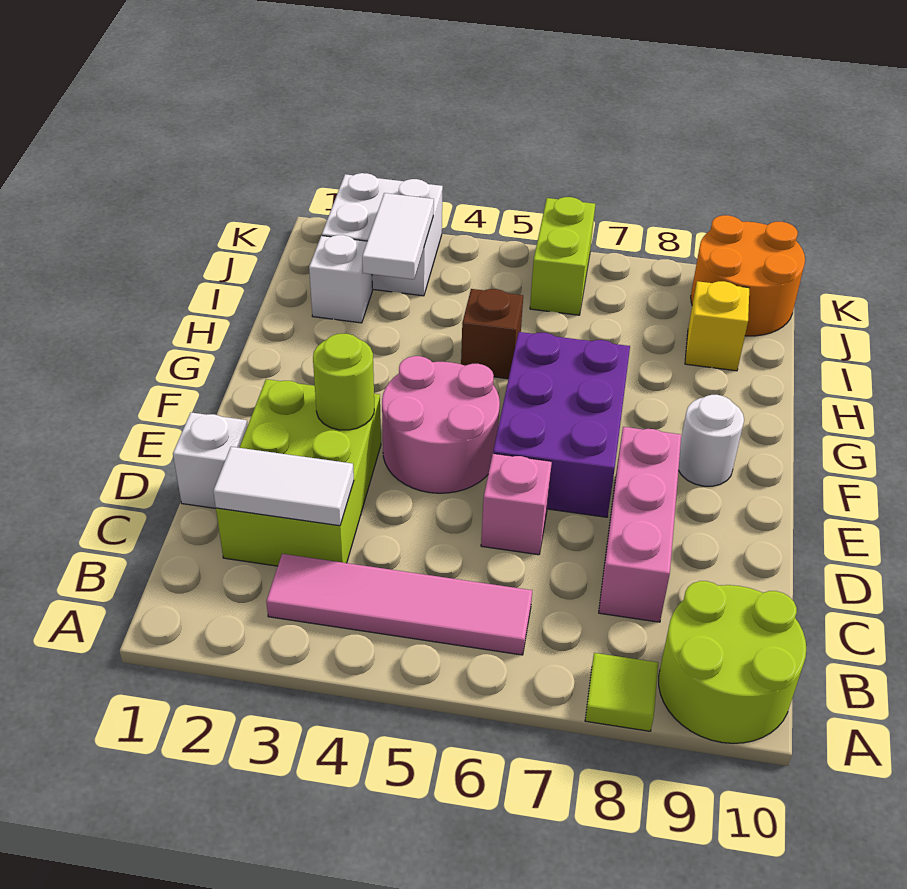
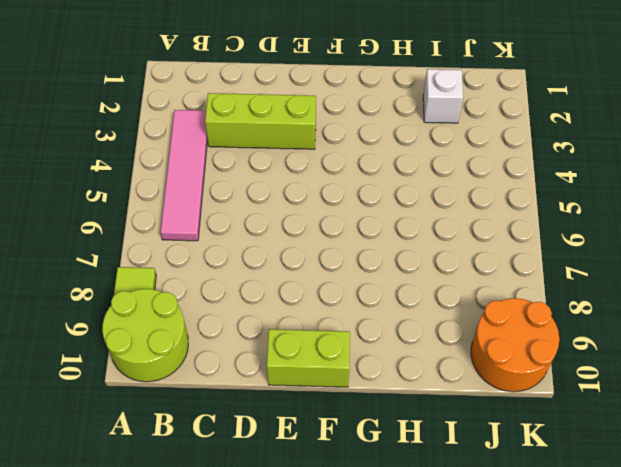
lime brick C3:E3 level 1 -> lime brick C2:E3 level 1
lime brick E10:F10 level 1 -> lime brick J6:K6 level 1
none -> pink brick C8:E8 level 1
none -> white brick D1 level 1
none -> pink brick D6 level 1

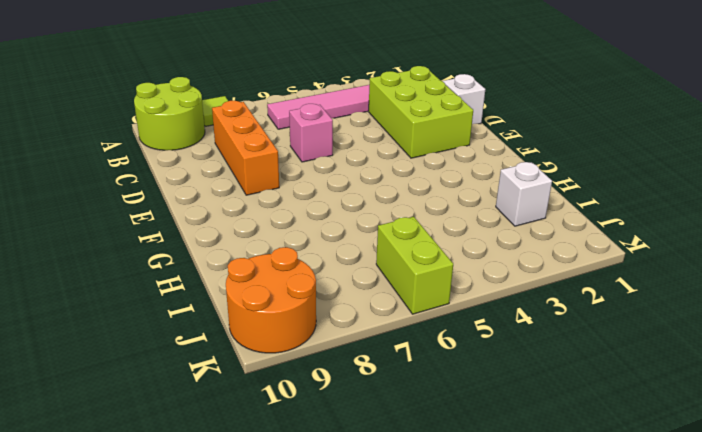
orange brick C8:E8 level 1 -> pink brick C8:E8 level 1
none -> pink round brick E4:F5 level 1
none -> purple brick E6:G7 level 1
none -> white round brick F9 level 1

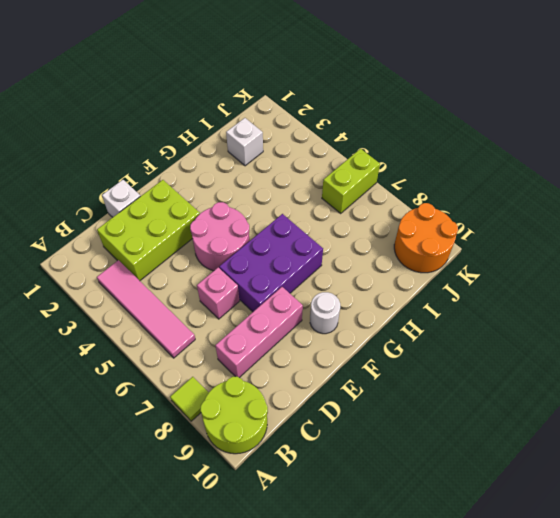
none -> brown brick H5 level 1
none -> yellow brick I9 level 1
none -> white brick J2:K3 level 1

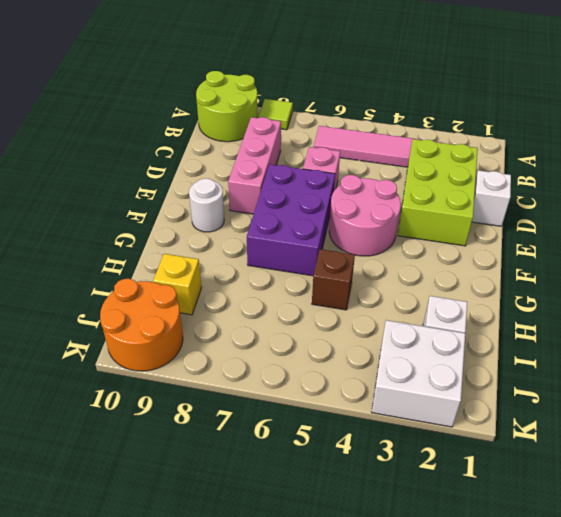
none -> lime brick J6:K6 level 1
none -> white tile C2:C3 level 2
none -> lime round brick E3 level 2

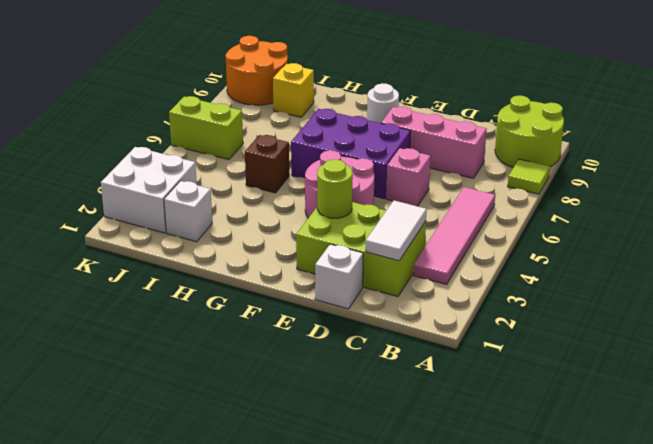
none -> white tile I3:J3 level 2

